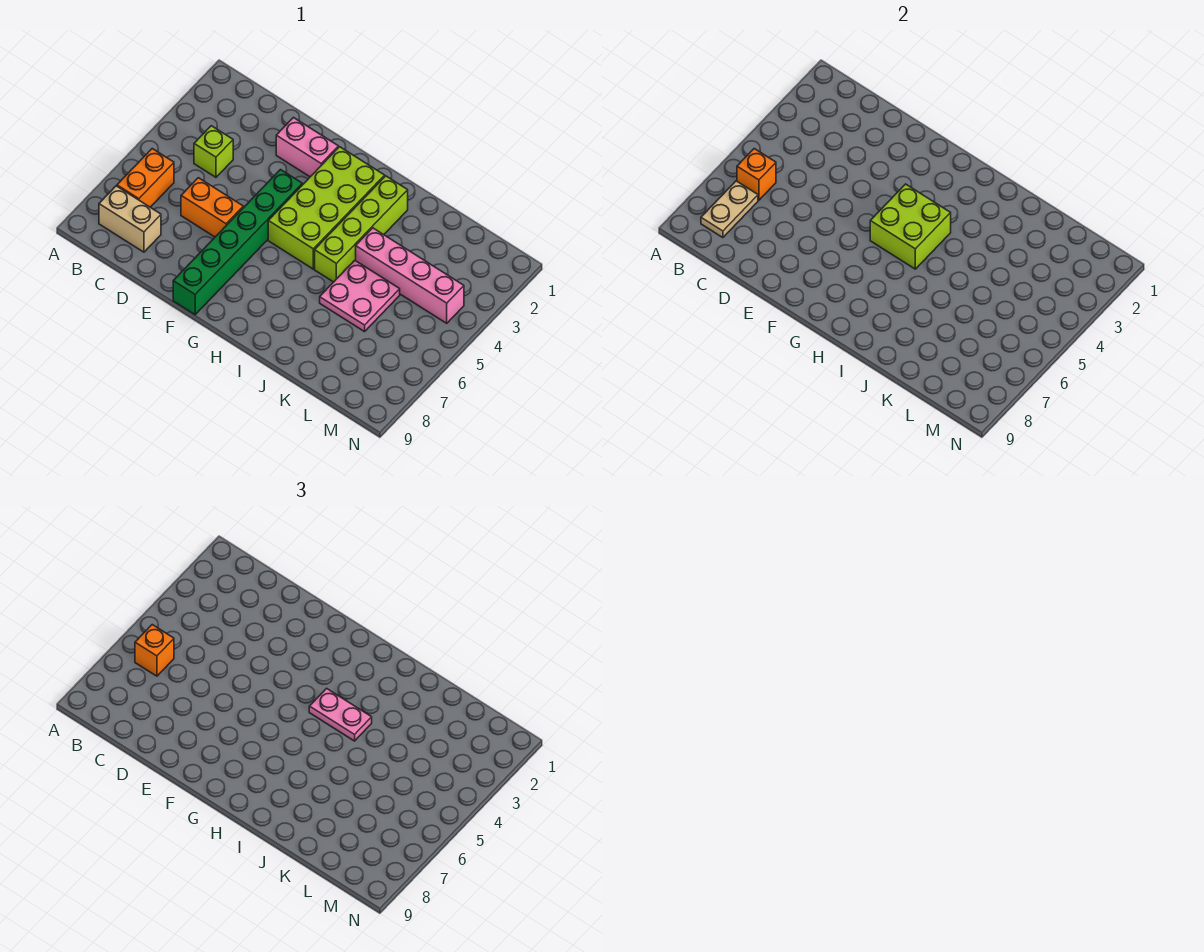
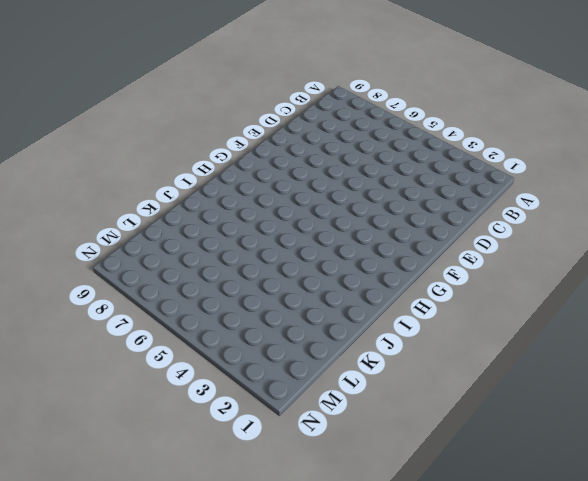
none -> orange brick B6:B7 level 1
none -> tan brick B8:C8 level 1
none -> lime brick C4 level 1

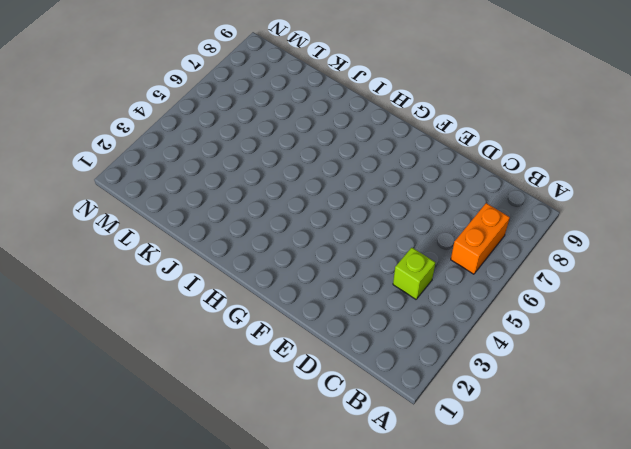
none -> tan brick B8:C8 level 1
none -> orange brick D6:E6 level 1
none -> pink brick E2:F2 level 1

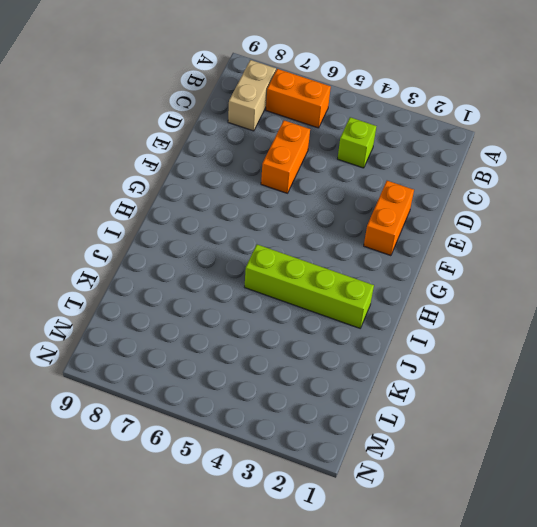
orange brick E2:F2 level 1 -> pink brick E2:F2 level 1
none -> green brick F4:F9 level 1
none -> lime brick G2:H5 level 1
none -> pink brick J4:M4 level 1

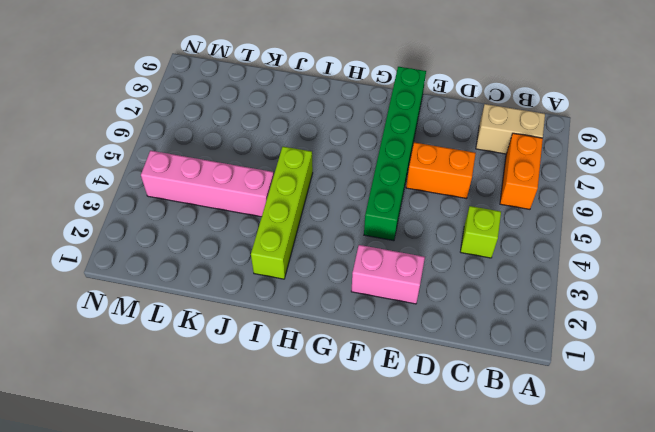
none -> lime brick G2:H5 level 1
none -> pink plate J5:K6 level 1
none -> orange brick B6 level 2

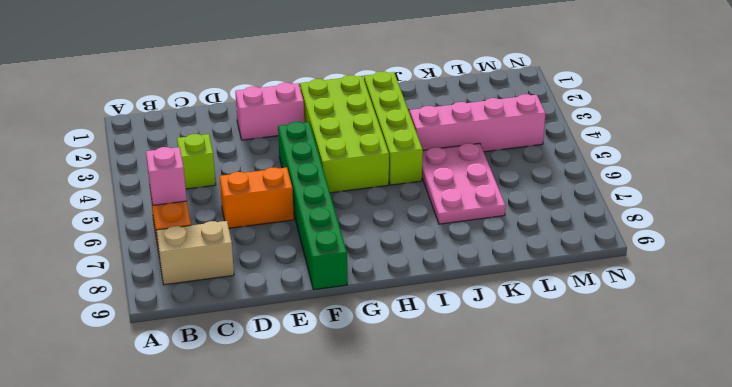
pink brick B6 level 2 -> orange brick B6 level 2
pink plate J5:K7 level 1 -> pink plate J5:K6 level 1
none -> tan plate B7:B8 level 2
none -> lime brick G4:H5 level 2
none -> orange brick B6 level 3

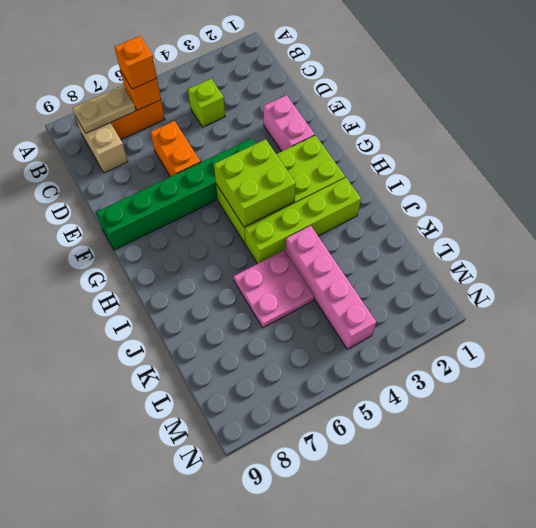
none -> pink plate H4:I4 level 3

